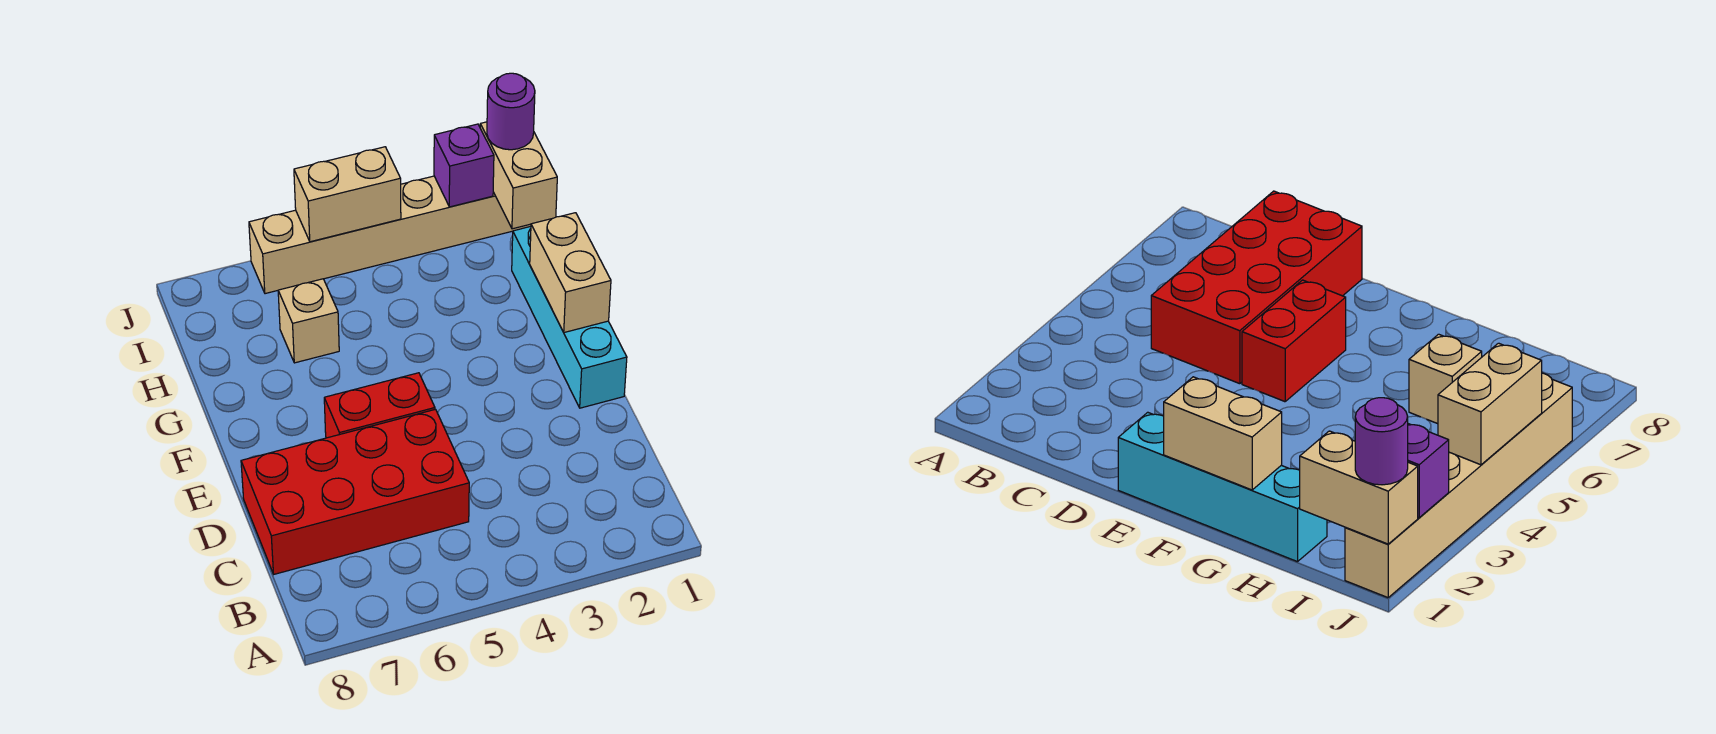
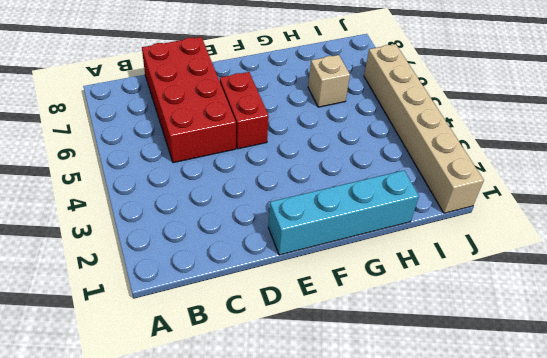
none -> tan brick F1:G1 level 2
none -> tan brick I1:J1 level 2

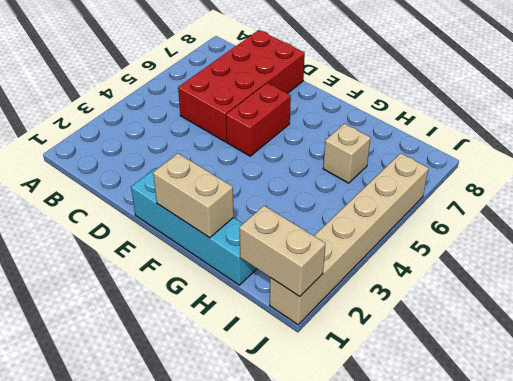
none -> purple brick J2 level 2
none -> tan brick J4:J5 level 2

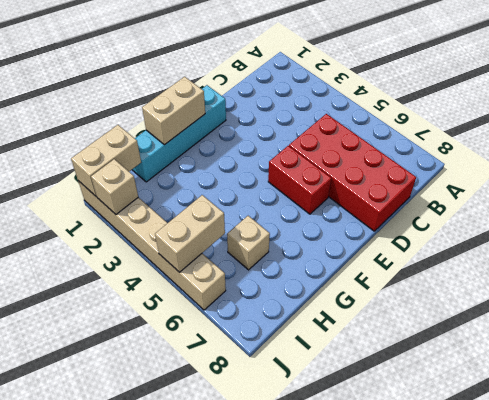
tan brick I5:J5 level 2 -> tan brick J4:J5 level 2
tan brick J2 level 2 -> purple brick J2 level 2
none -> purple round brick J1 level 3

